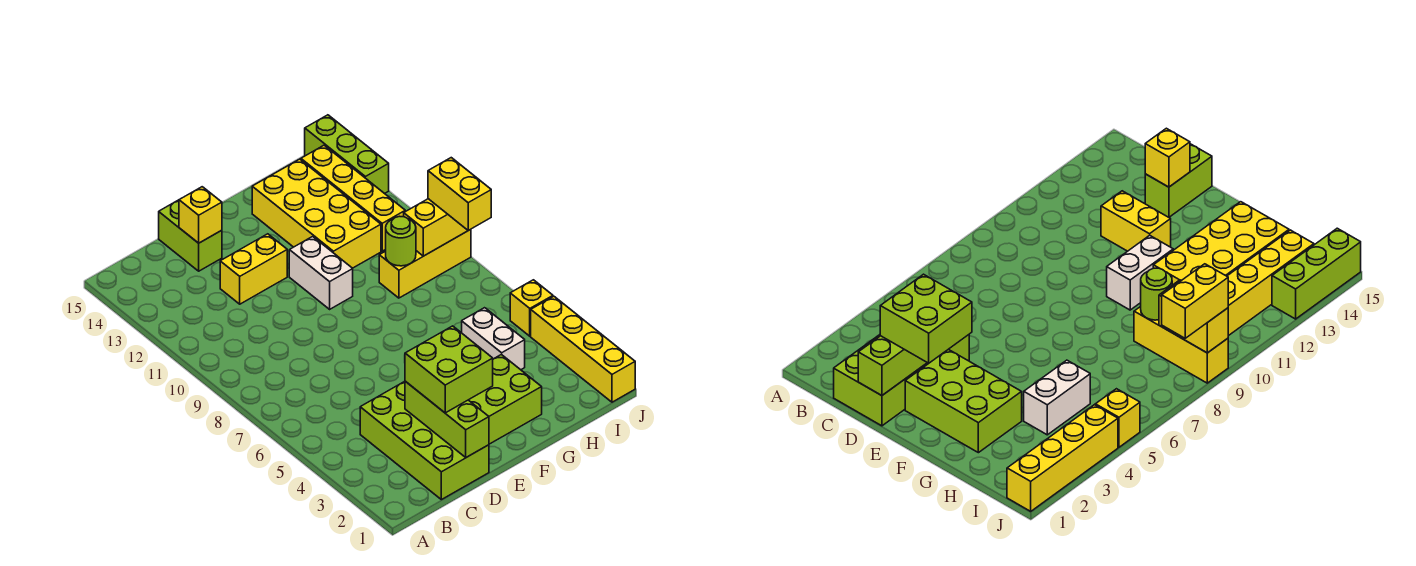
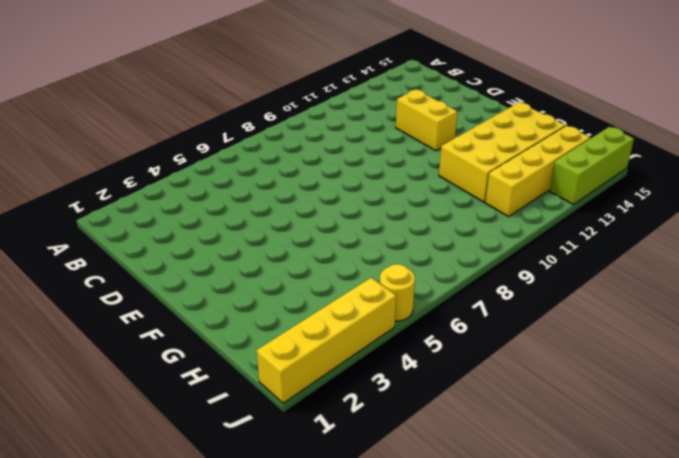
yellow round brick J5 level 1 -> yellow brick J5 level 1
none -> lime brick C1:D4 level 1
none -> lime brick D14:D15 level 1
none -> lime brick E2:G3 level 1

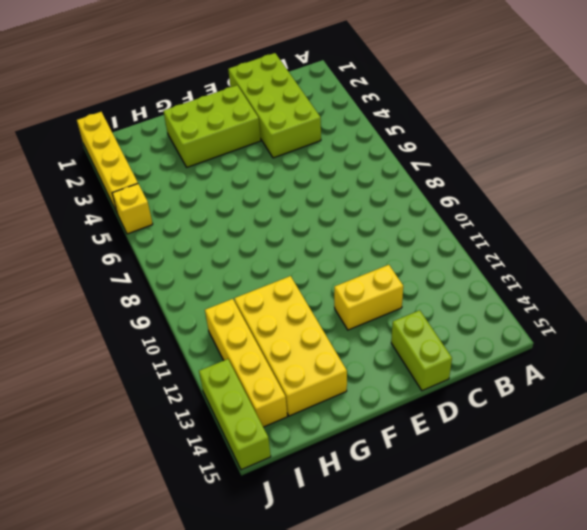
none -> white brick F10:F11 level 1
none -> white brick H4:H5 level 1
none -> yellow brick H9:J9 level 1

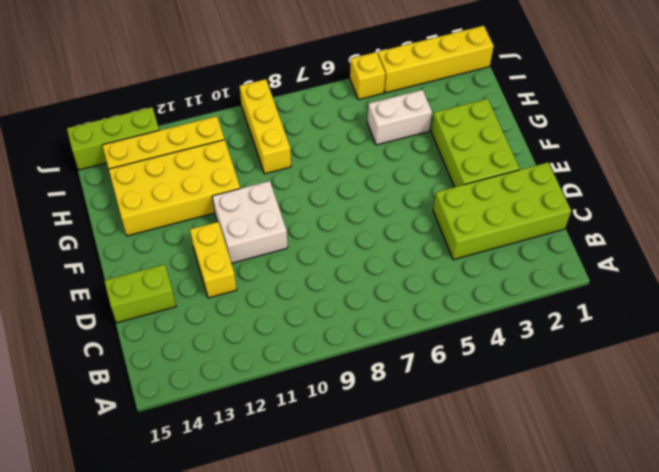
white brick E10:F11 level 1 -> white brick F10:F11 level 1
none -> lime brick D1:D3 level 2
none -> yellow brick D14 level 2
none -> lime round brick H9 level 2

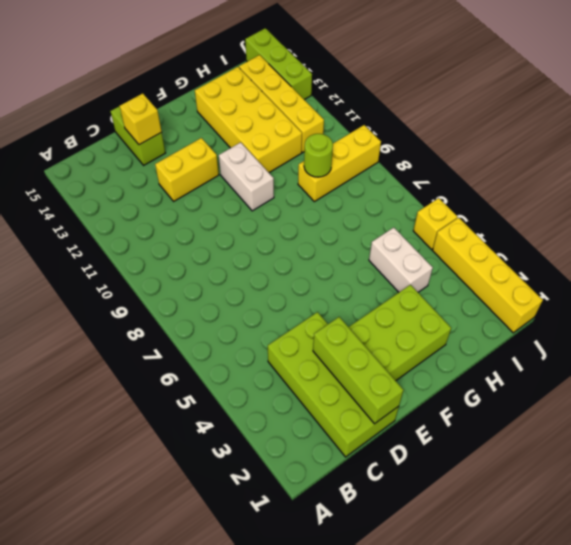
none -> yellow brick I9:J9 level 2
none -> lime brick D2:E3 level 3
none -> yellow brick J8:J9 level 3

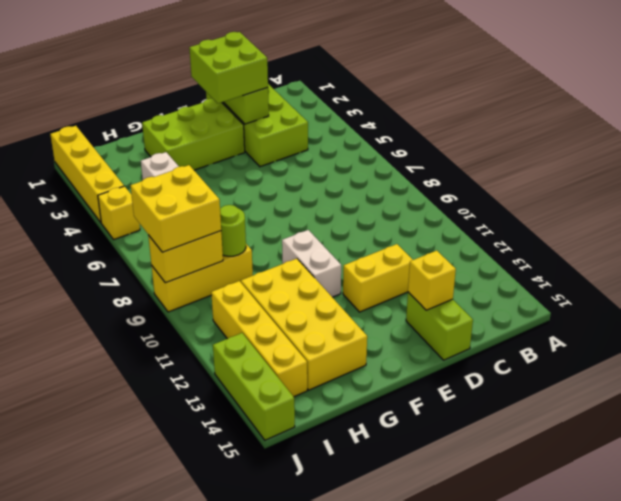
yellow brick I8:J9 level 3 -> yellow brick J8:J9 level 3

